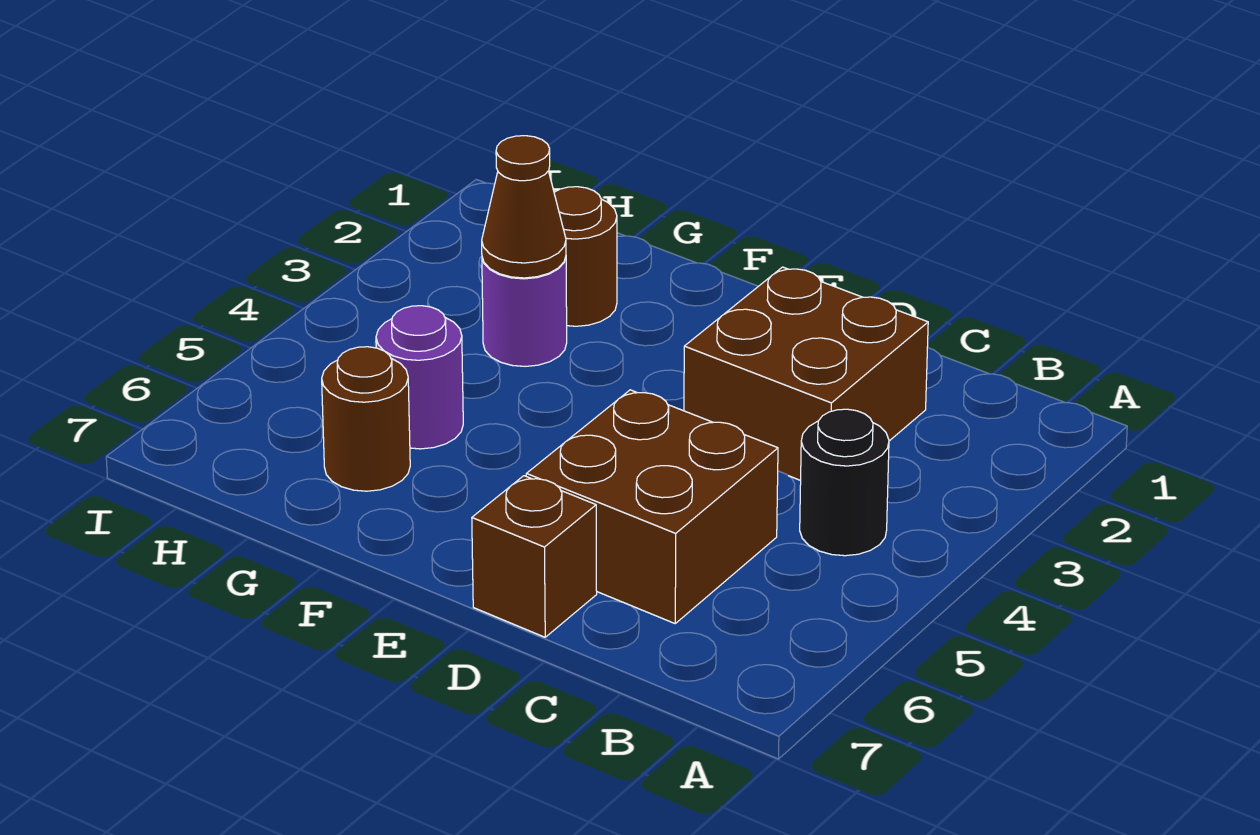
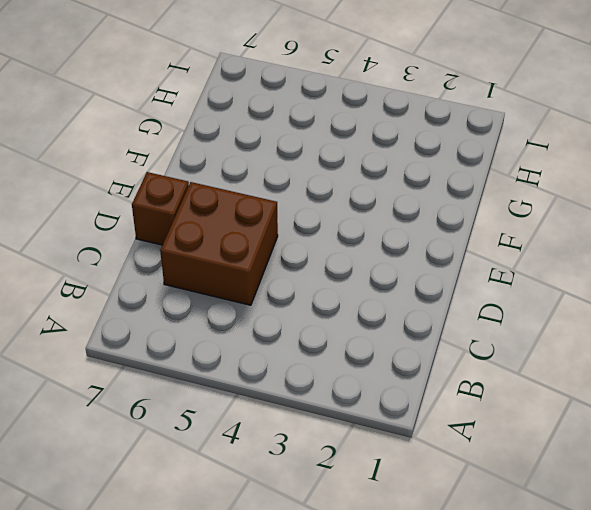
none -> black round brick B4 level 1
none -> brown brick C2:D3 level 1

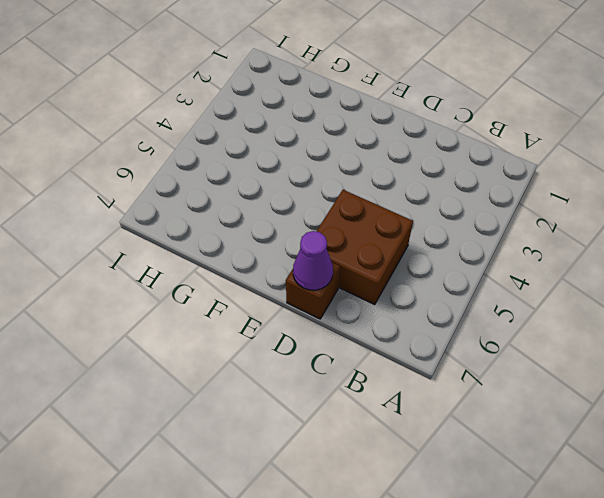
purple cone D7 level 2 -> none
none -> black round brick B4 level 1
none -> brown brick C2:D3 level 1

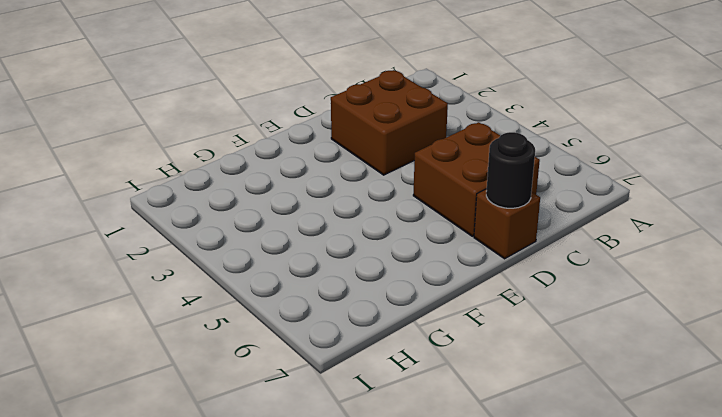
black round brick D7 level 2 -> black round brick B4 level 1
none -> brown round brick G2 level 1
none -> purple round brick G3 level 1

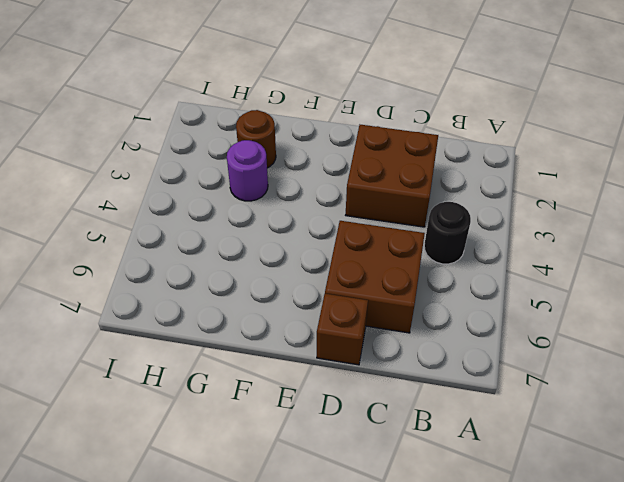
none -> purple round brick G5 level 1
none -> brown round brick G6 level 1

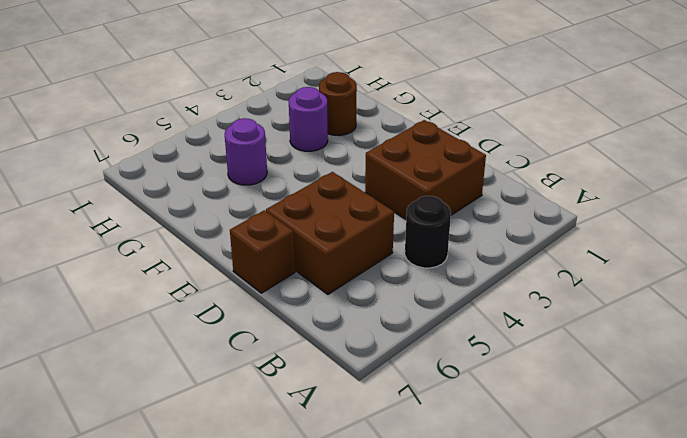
none -> brown round brick G6 level 1
none -> brown cone G3 level 2

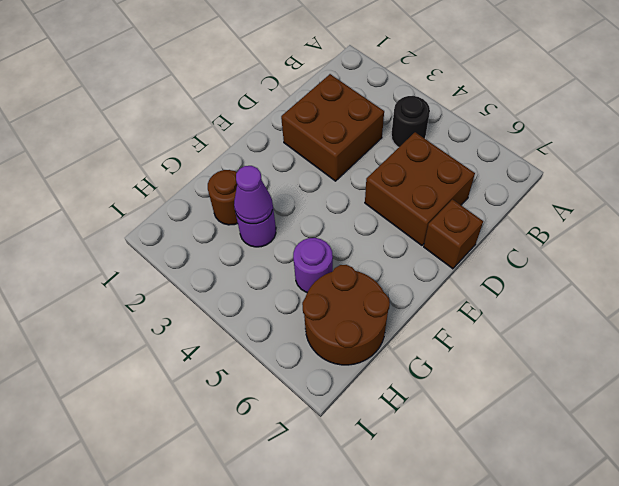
purple cone G3 level 2 -> brown cone G3 level 2
brown round brick G6:H7 level 1 -> brown round brick G6 level 1

